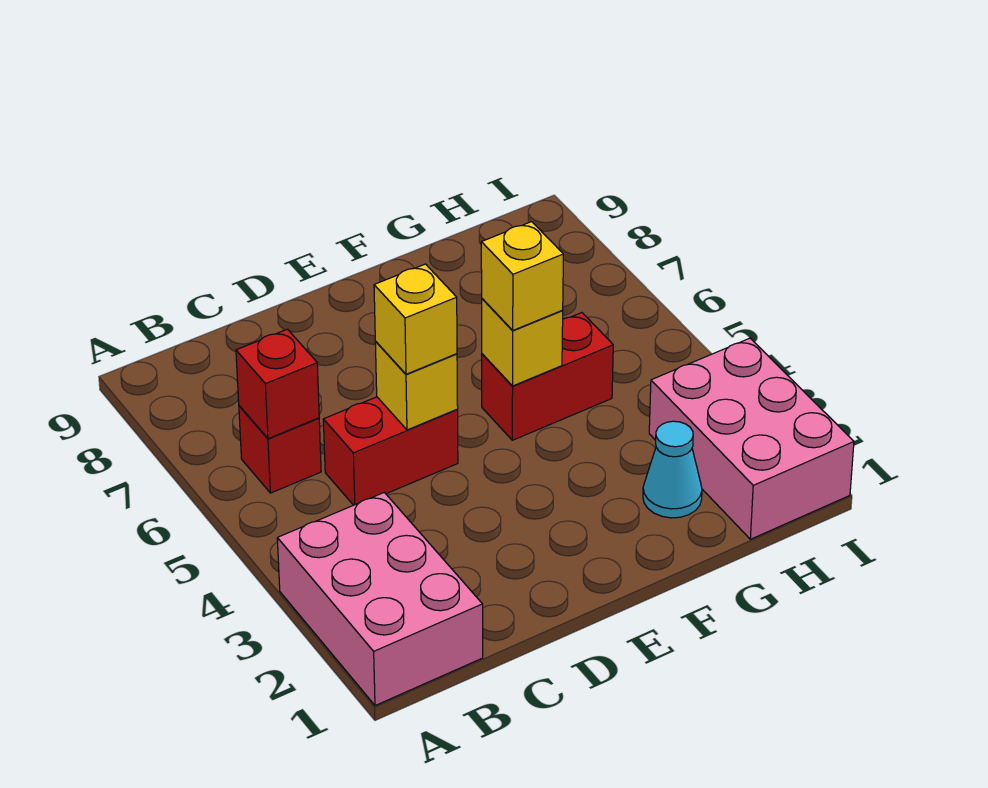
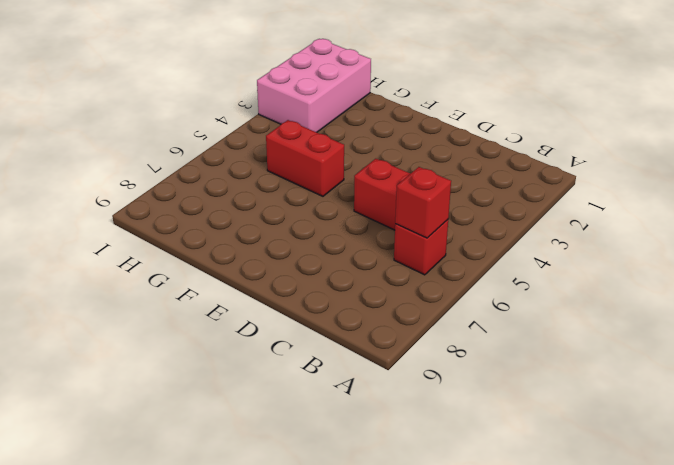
none -> pink brick A1:B3 level 1
none -> cyan cone G2 level 1

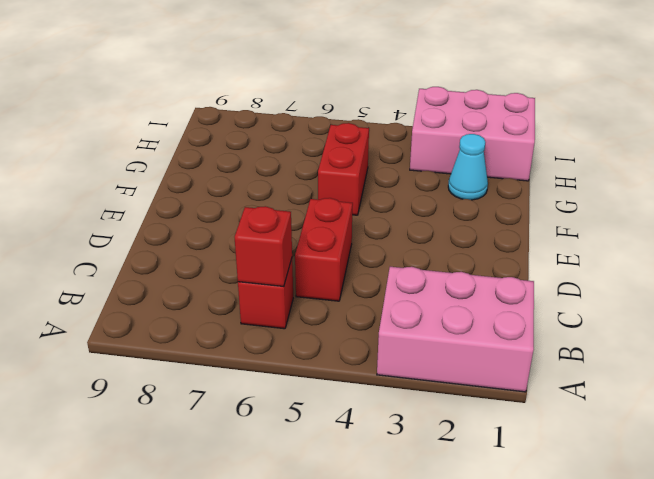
none -> yellow brick D5 level 2
none -> yellow brick F5 level 2

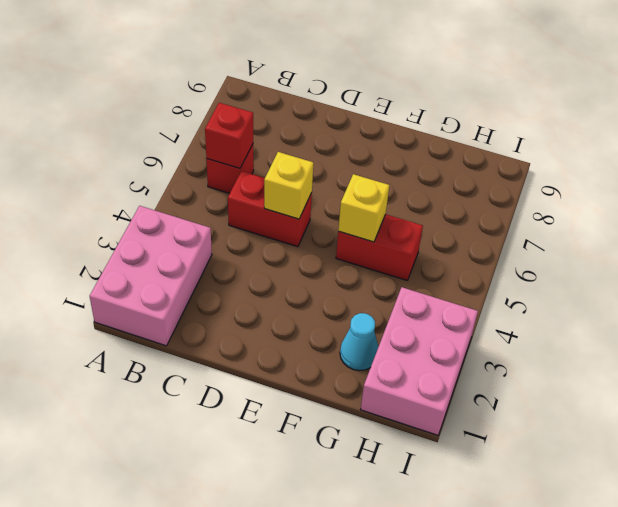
none -> yellow brick D5 level 3
none -> yellow brick F5 level 3

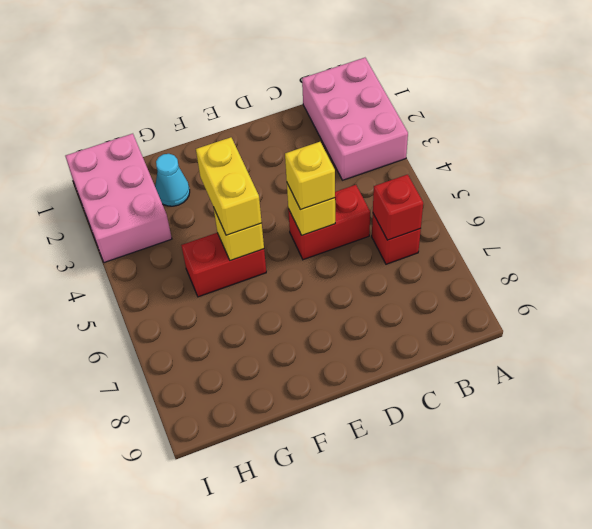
yellow brick F4:F5 level 3 -> yellow brick F5 level 3

